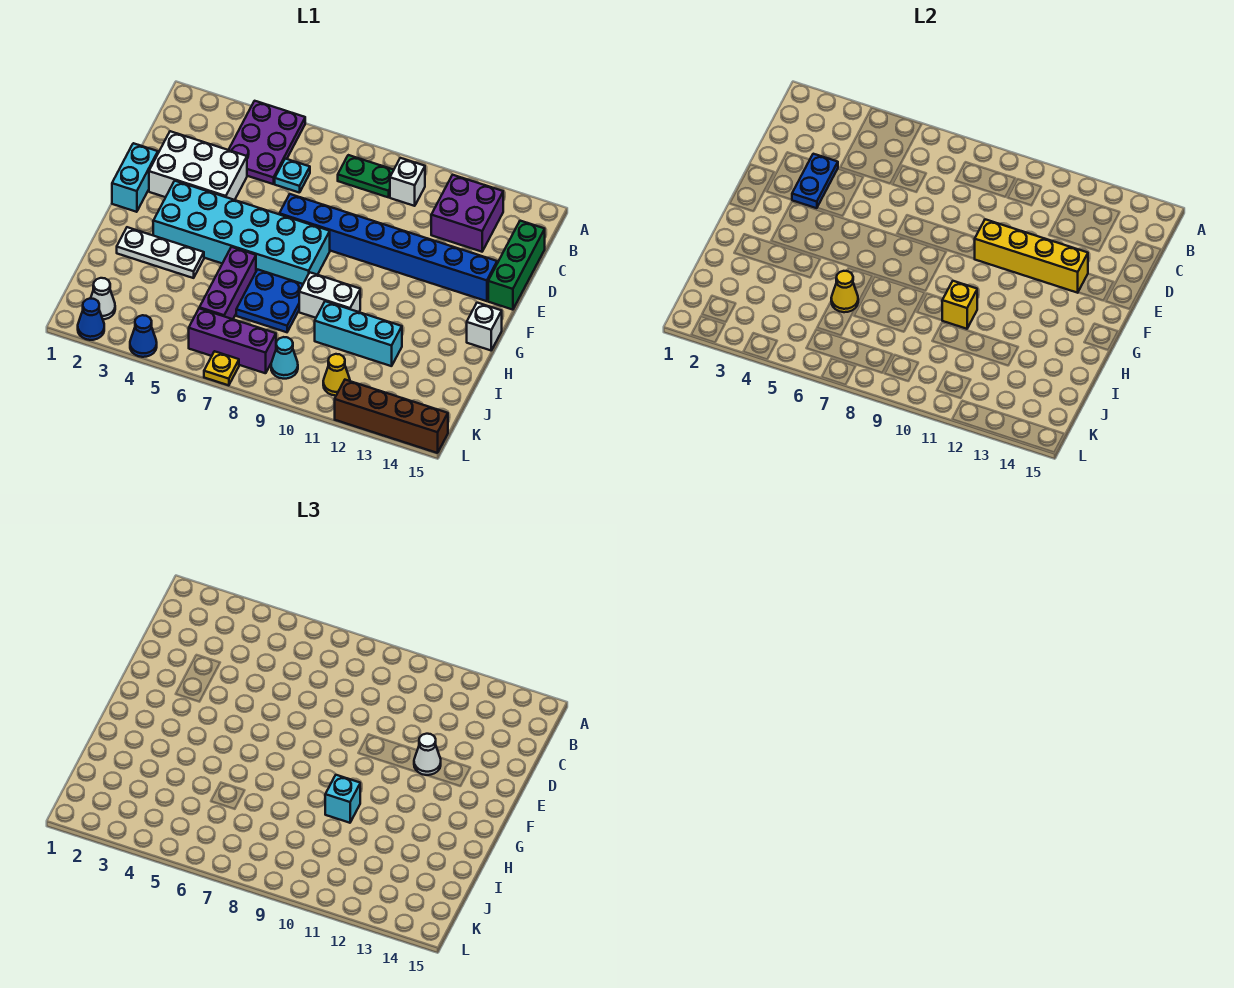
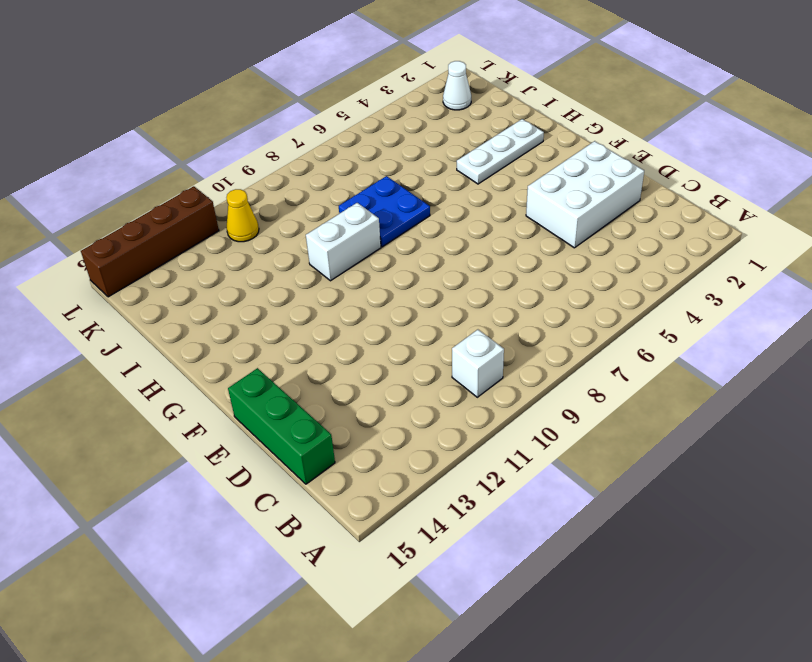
none -> purple plate A4:C5 level 1
none -> green plate B8:B9 level 1
none -> purple brick B12:C13 level 1
none -> cyan plate C6 level 1

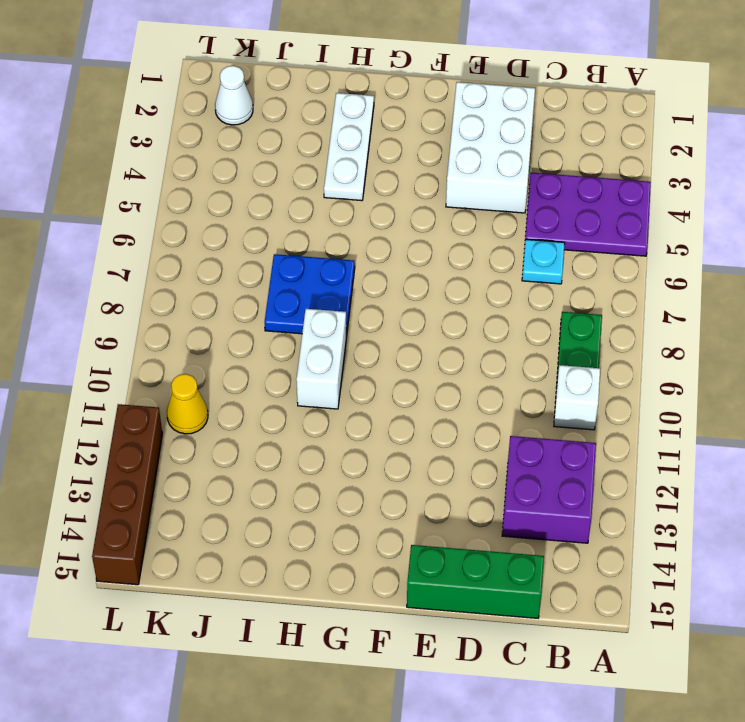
none -> cyan brick E1:F1 level 1
none -> blue brick E7:E14 level 1
none -> cyan brick F3:G8 level 1
none -> white brick G15 level 1

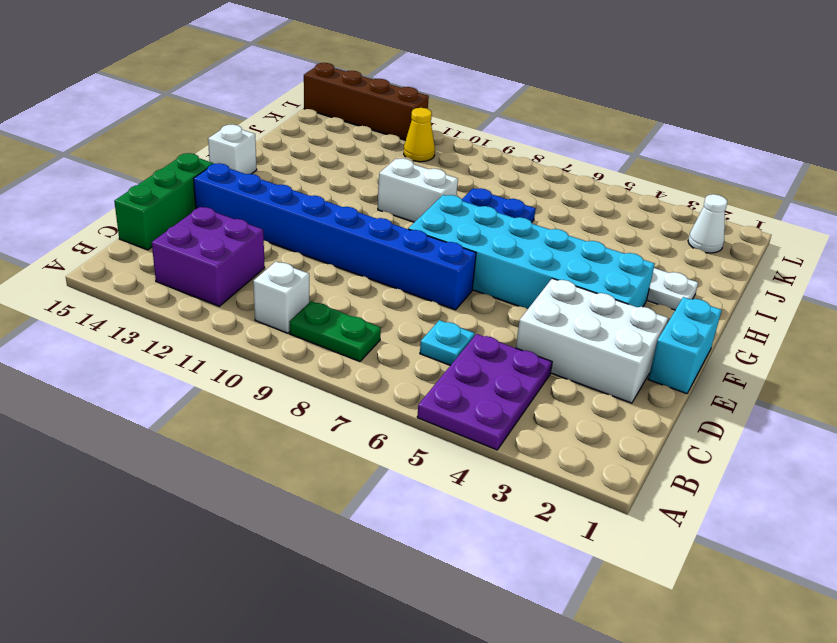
none -> purple brick H6:J6 level 1
none -> cyan brick I10:I12 level 1
none -> purple brick K6:K8 level 1
none -> cyan cone K9 level 1

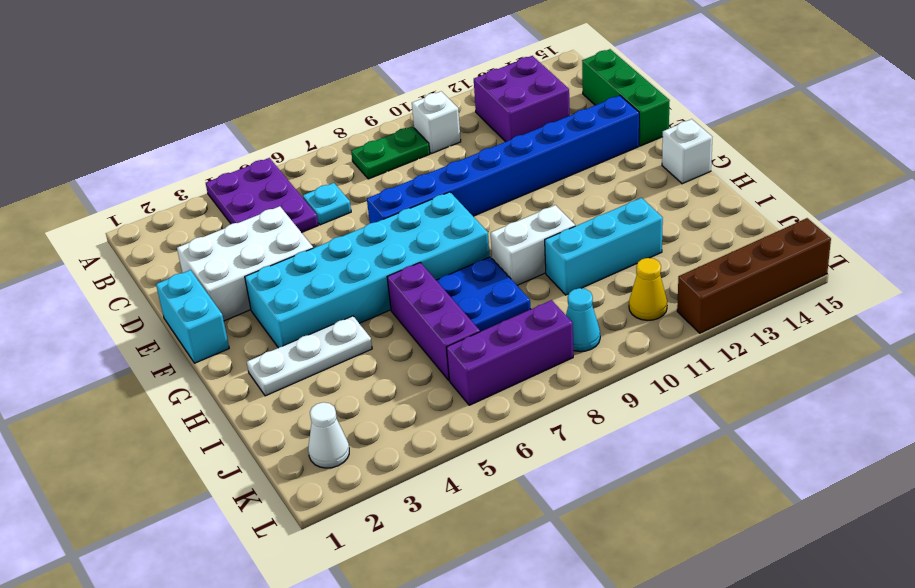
none -> blue cone L2 level 1
none -> blue cone L4 level 1
none -> yellow plate L7 level 1
none -> blue plate D3:E3 level 2

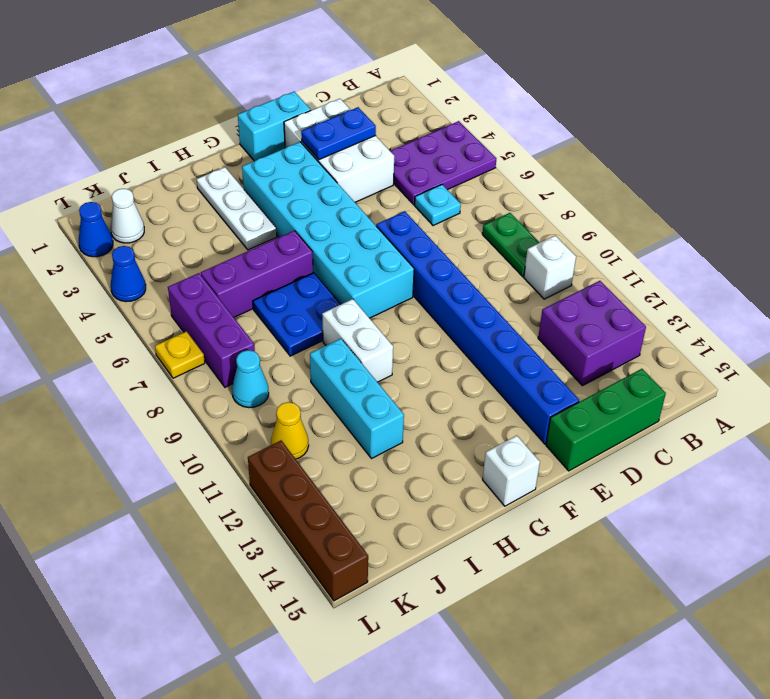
none -> yellow brick E10:E13 level 2
none -> yellow brick H10 level 2
none -> yellow cone I6 level 2
none -> white cone E12 level 3

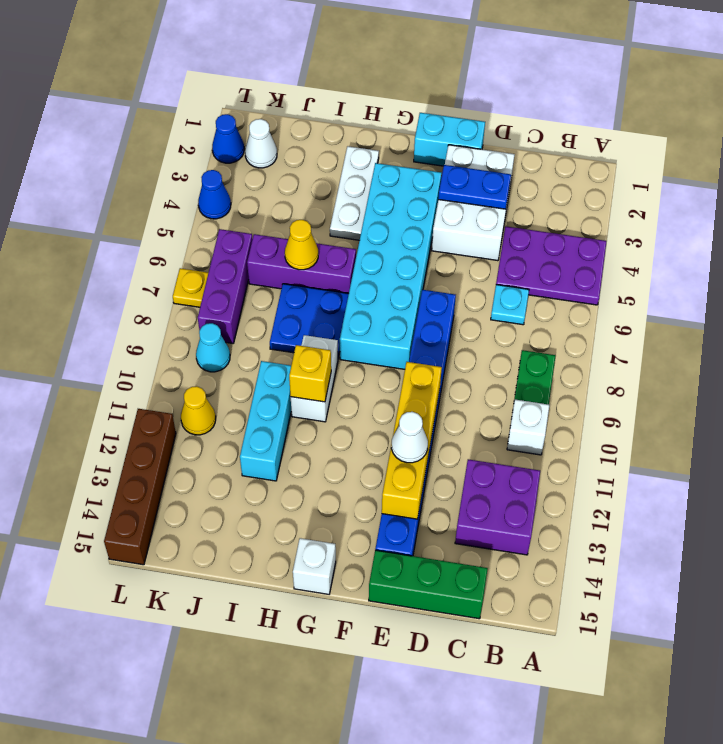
none -> cyan brick H10 level 3

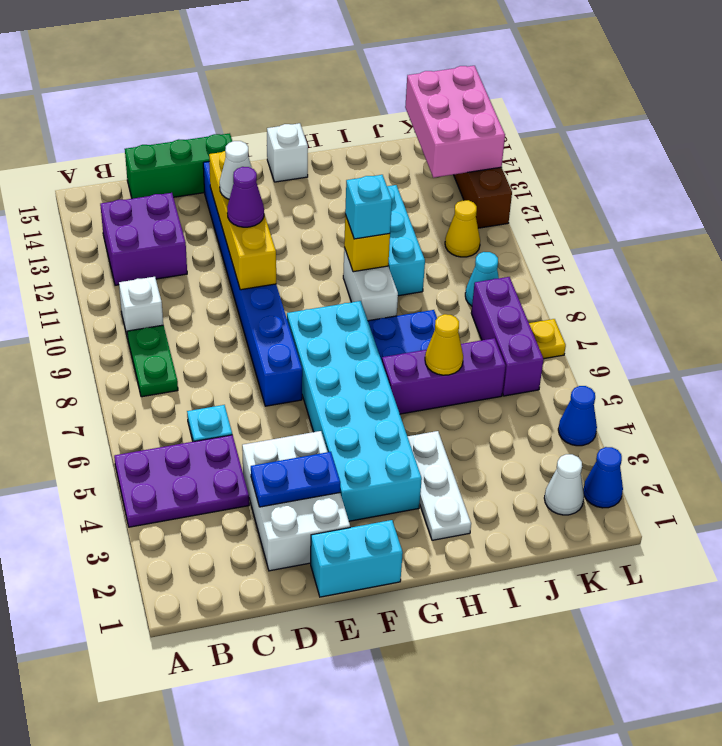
purple cone E11 level 3 -> none
pink brick K13:L15 level 2 -> none

